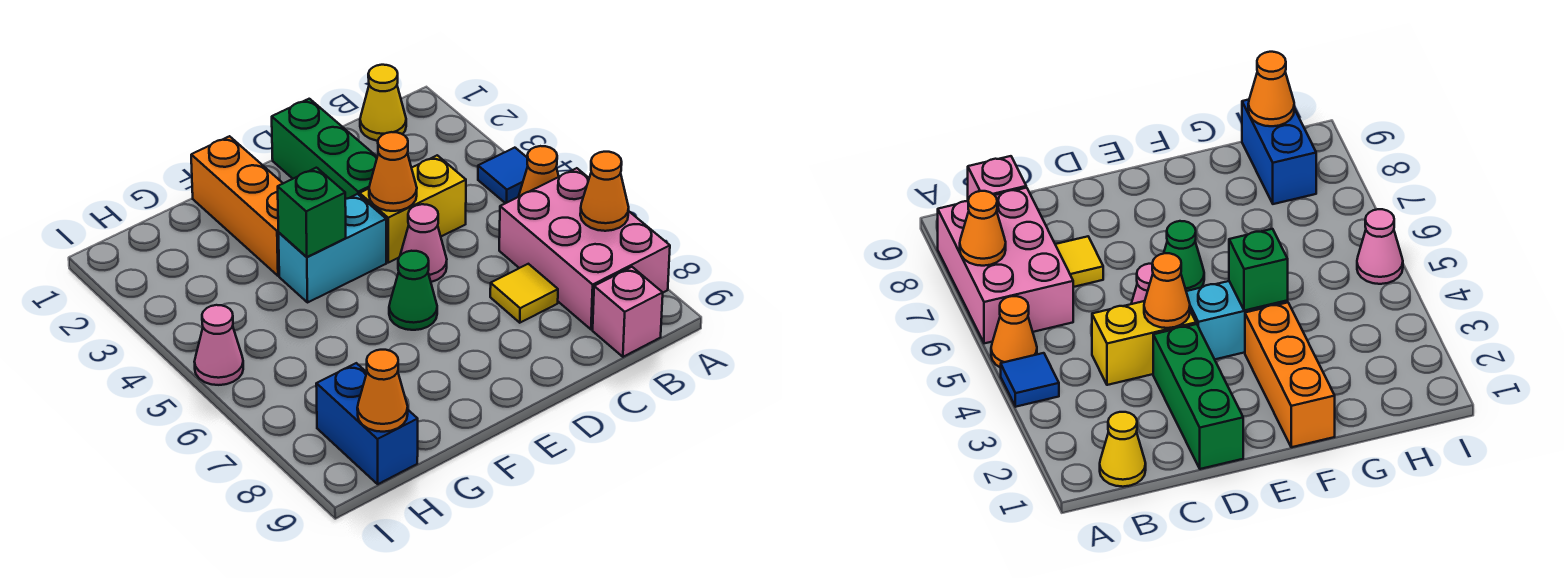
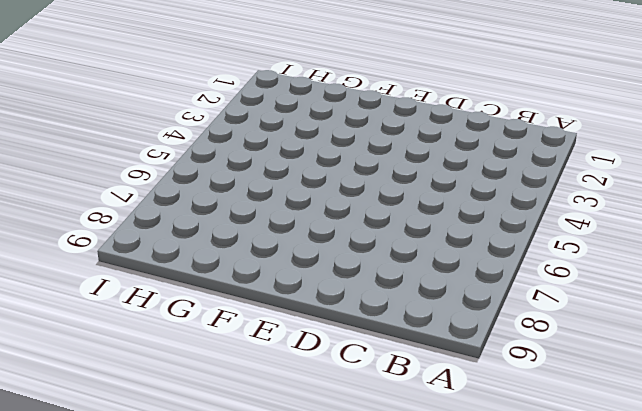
none -> blue tile A4 level 1
none -> orange cone A5 level 1
none -> pink brick A6:B8 level 1

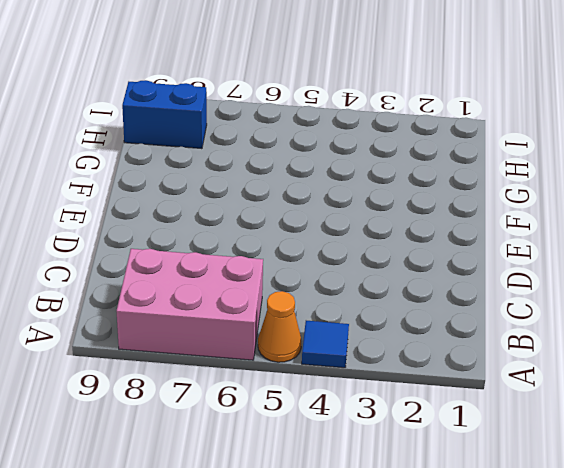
none -> yellow cone B1 level 1
none -> pink brick B9 level 1
none -> yellow brick C4:D4 level 1

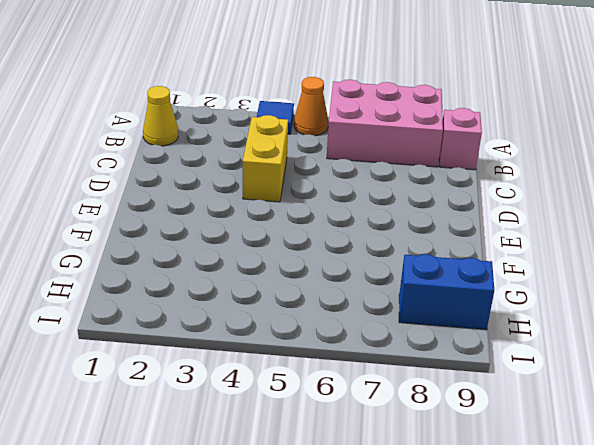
none -> yellow tile C7 level 1
none -> green brick D1:D3 level 1
none -> pink cone D5 level 1

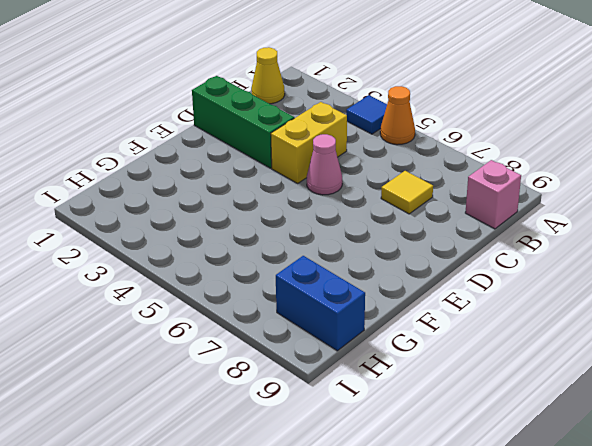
none -> pink brick A6:B8 level 1
none -> cyan brick E4:F4 level 1
none -> green cone E6 level 1

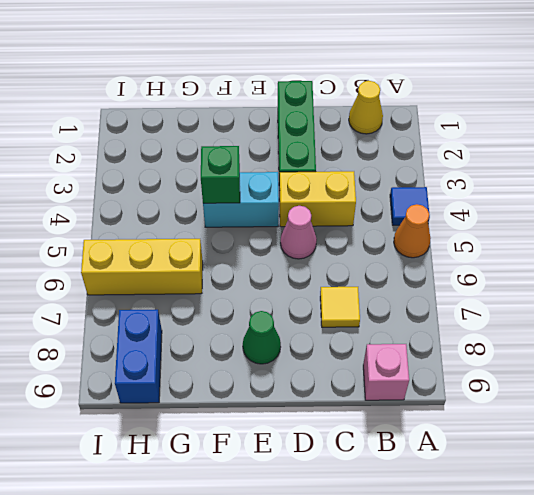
green cone E8 level 1 -> green cone E6 level 1
yellow brick G6:I6 level 1 -> none
none -> pink brick A6:B8 level 1
none -> orange brick F1:F3 level 1
none -> pink cone I5 level 1

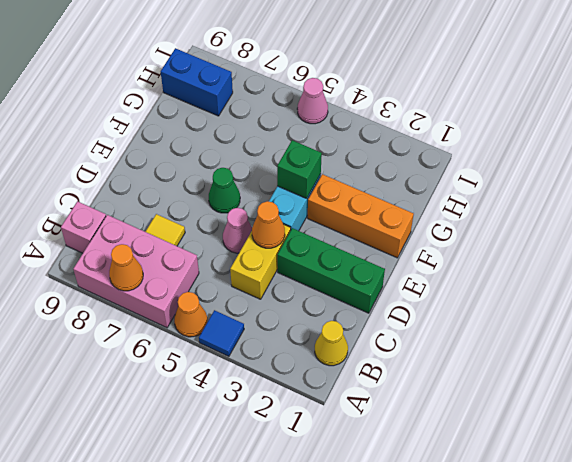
none -> orange cone H9 level 2

